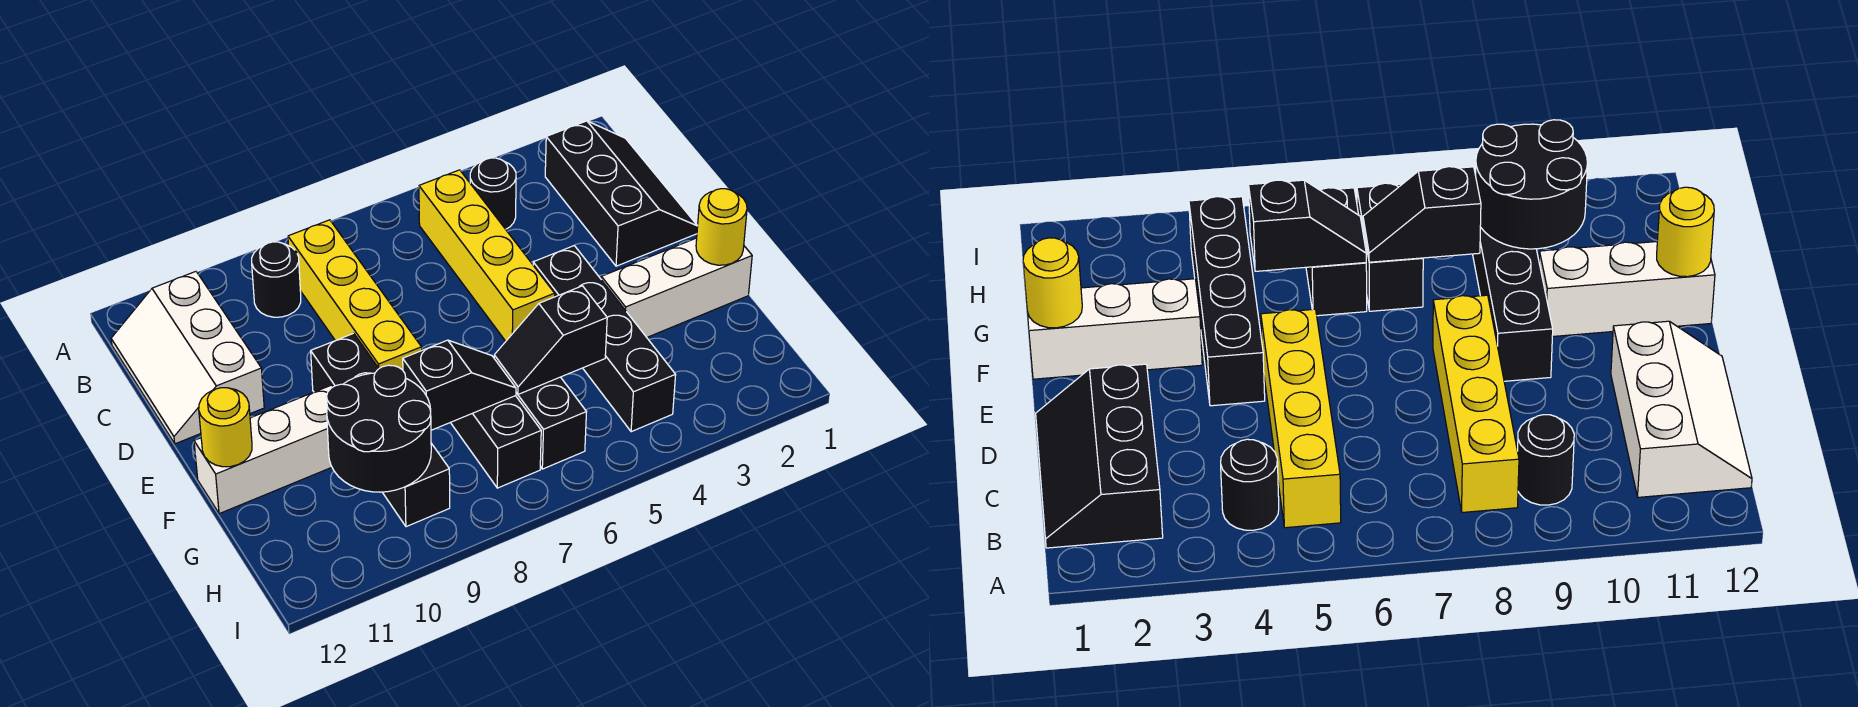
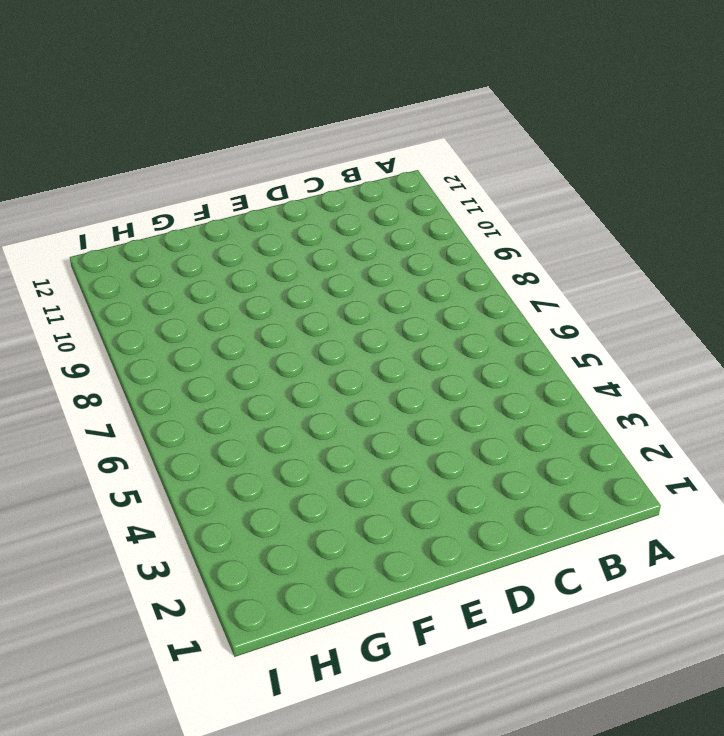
none -> black slope B1:D2 level 1 top 2
none -> black round brick B4 level 1
none -> yellow brick B5:E5 level 1

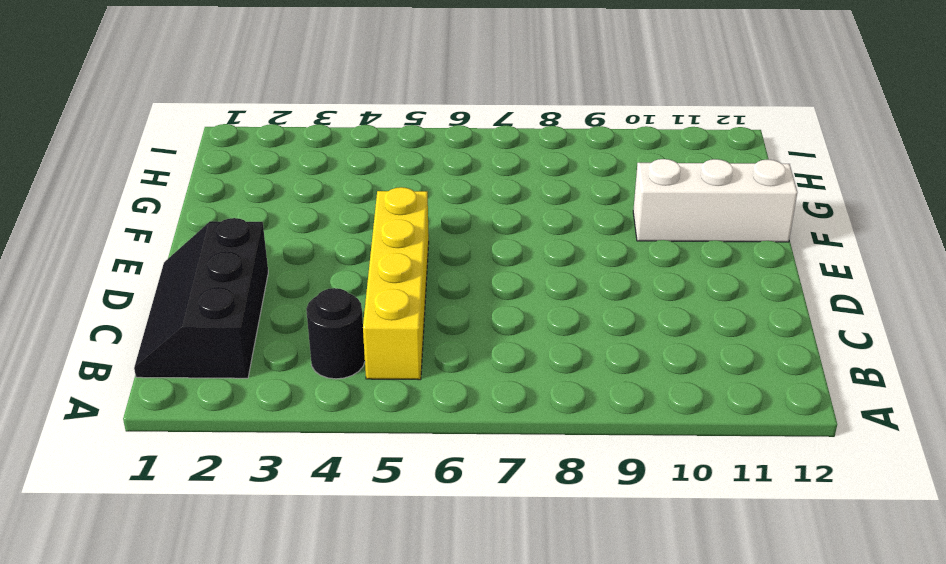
none -> yellow brick B8:E8 level 1
none -> black round brick B9 level 1
none -> white slope B11:D12 level 1 top 11

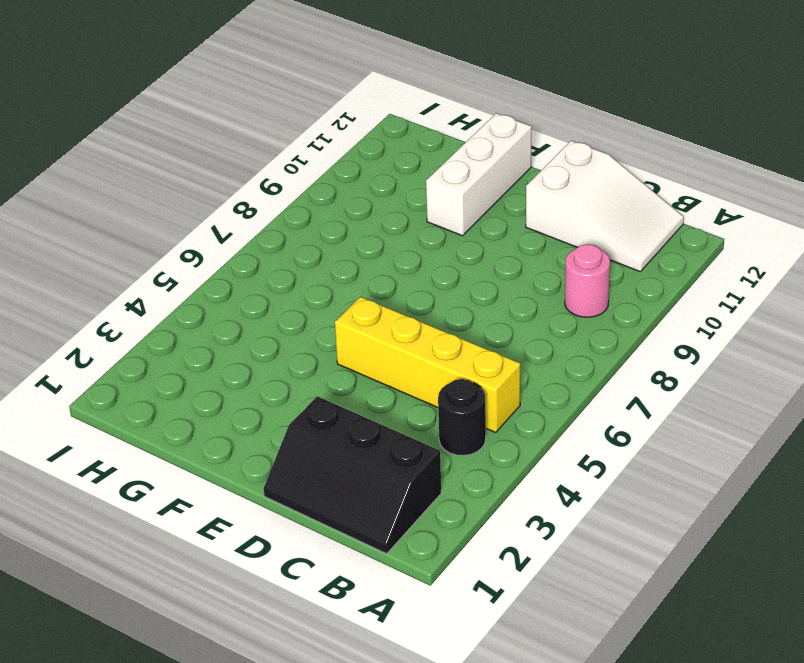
pink round brick B9 level 1 -> black round brick B9 level 1
white slope B11:D12 level 1 top D -> white slope B11:D12 level 1 top 11
none -> yellow brick B8:E8 level 1
none -> black brick E4:H4 level 1
none -> black brick E9:H9 level 1

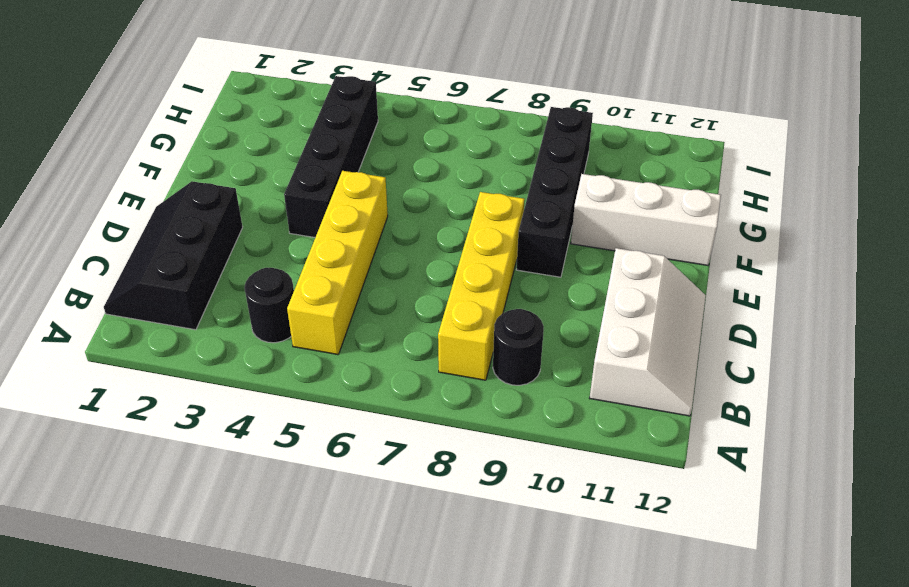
none -> white brick F1:F3 level 1
none -> black brick G6:H6 level 1
none -> black brick G7:H7 level 1

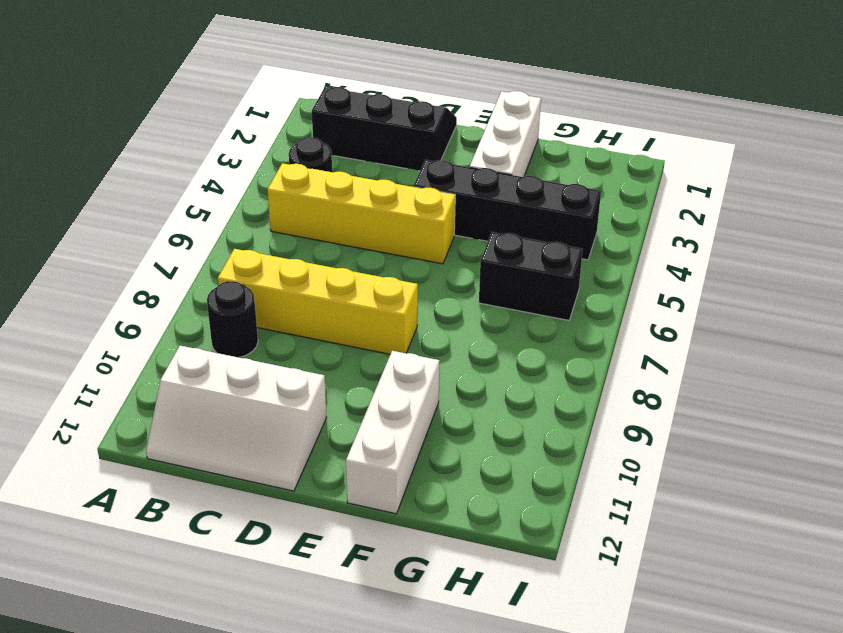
none -> black brick E9:H9 level 1
none -> black brick G7:H7 level 1
none -> yellow round brick F1 level 2

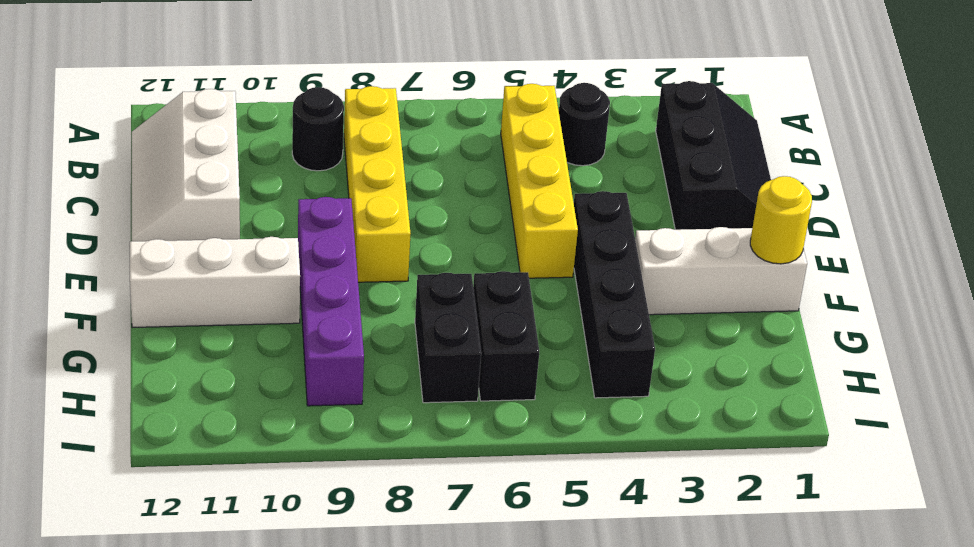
purple brick E9:H9 level 1 -> black brick E9:H9 level 1
none -> yellow round brick F12 level 2
none -> black slope G5:G6 level 2 top 5
none -> black slope G7:G8 level 2 top 8

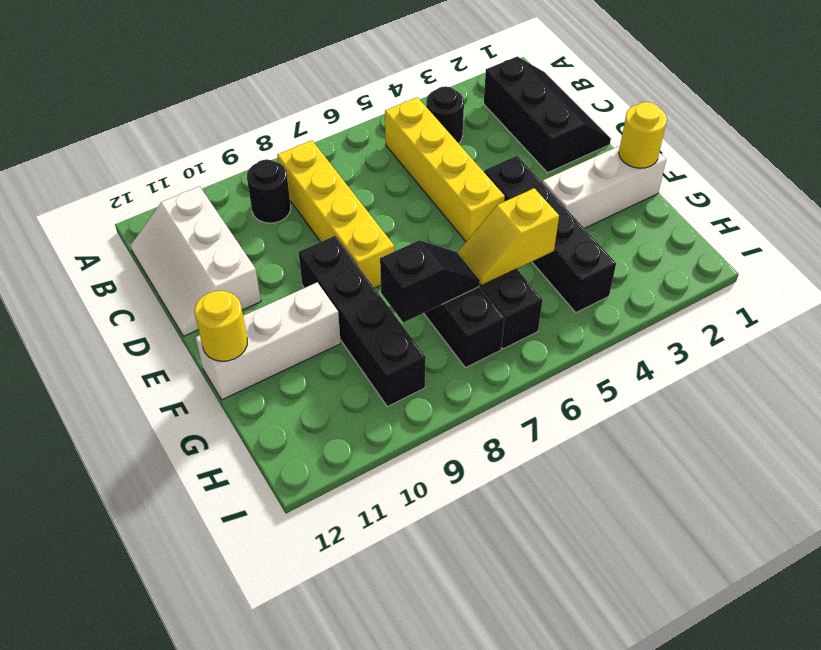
yellow slope G5:G6 level 2 top 5 -> black slope G5:G6 level 2 top 5
none -> black round brick G9:H10 level 2

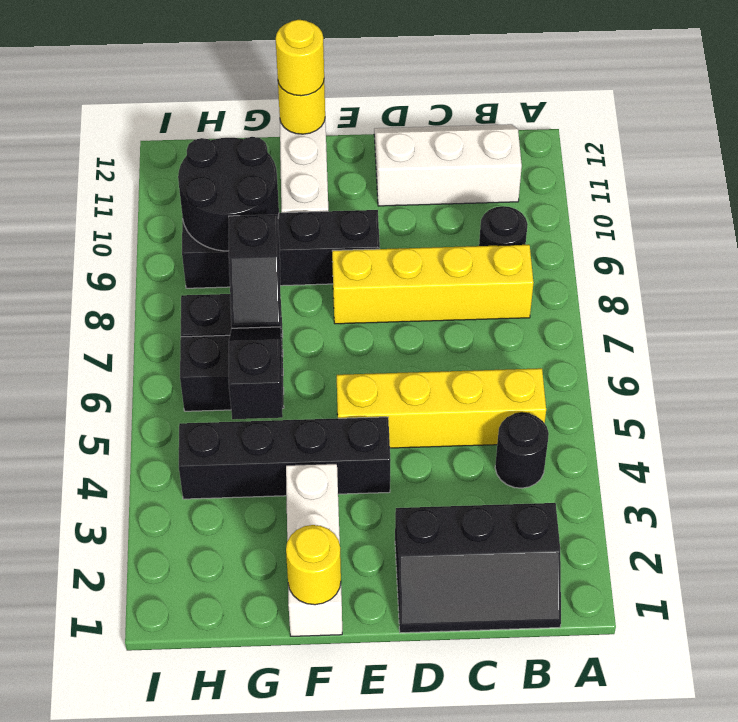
yellow round brick F12 level 3 -> none

